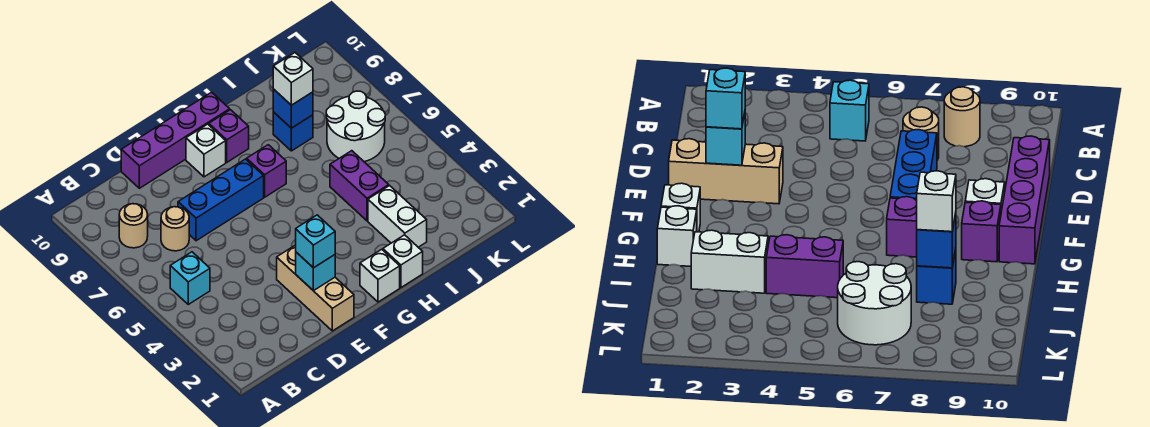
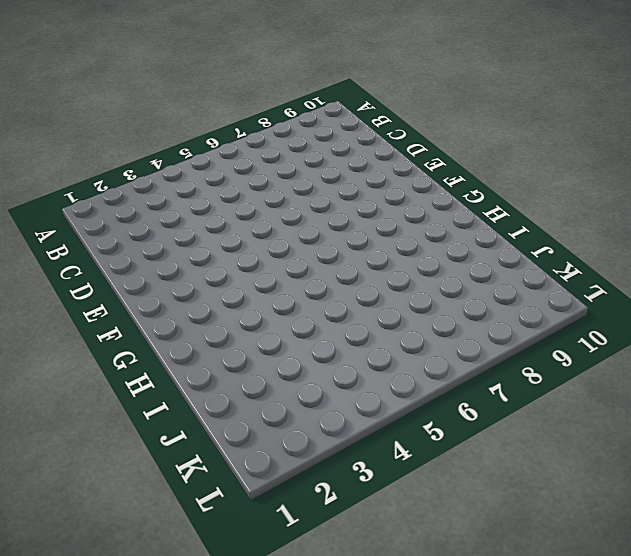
none -> cyan brick B5 level 1
none -> tan round brick B8 level 1
none -> tan round brick C7 level 1

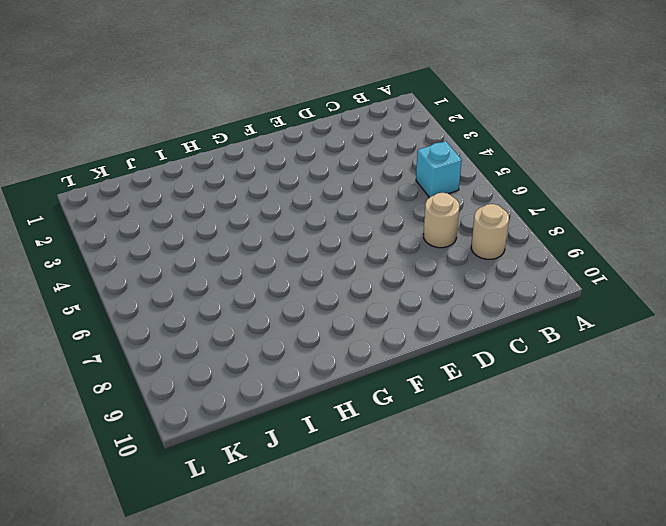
none -> blue brick D7:F7 level 1
none -> purple brick D10:G10 level 1
none -> tan brick E1:E3 level 1

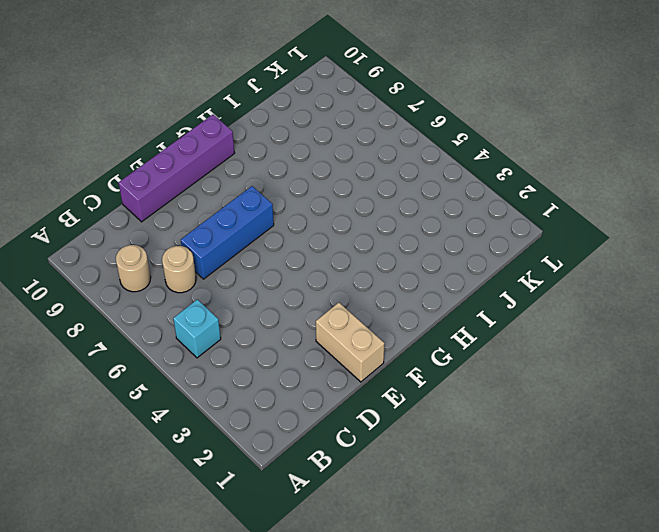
tan brick E1:E2 level 1 -> tan brick E1:E3 level 1
none -> white brick F9 level 1
none -> white brick G1 level 1
none -> purple brick G7 level 1

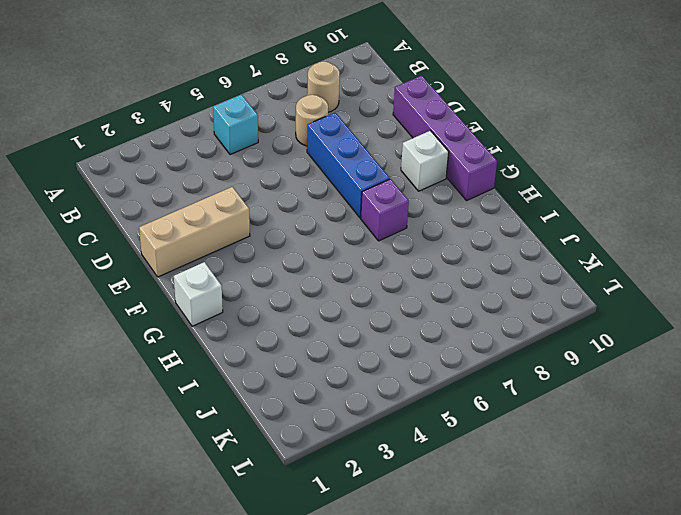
none -> purple brick G9 level 1
none -> white brick H1 level 1
none -> white brick I2:I3 level 1

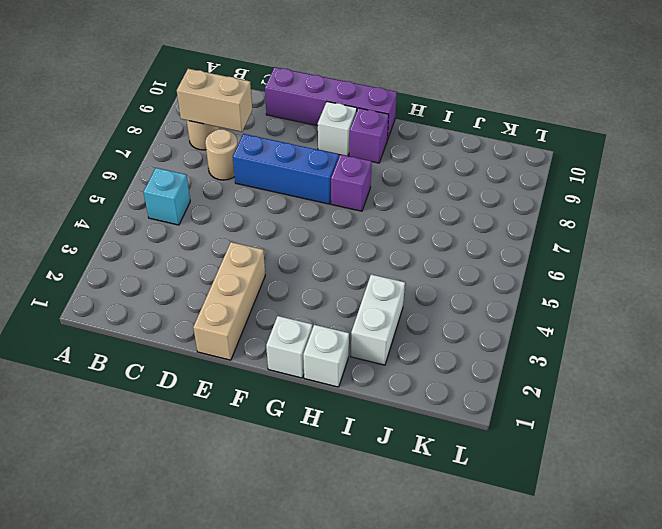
tan brick B8:C8 level 2 -> none
none -> purple brick I4:I5 level 1
none -> blue brick I8 level 1
none -> white round brick J6:K7 level 1

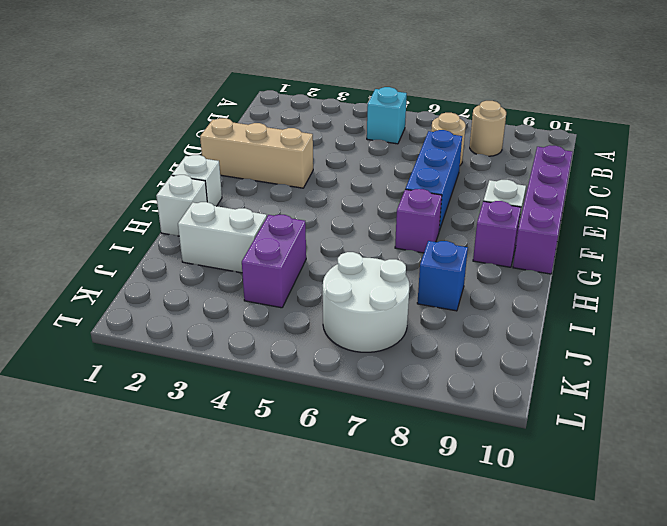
purple brick I4:J4 level 1 -> purple brick I4:I5 level 1
none -> cyan brick E2 level 2
none -> blue brick I8 level 2
none -> cyan brick E2 level 3

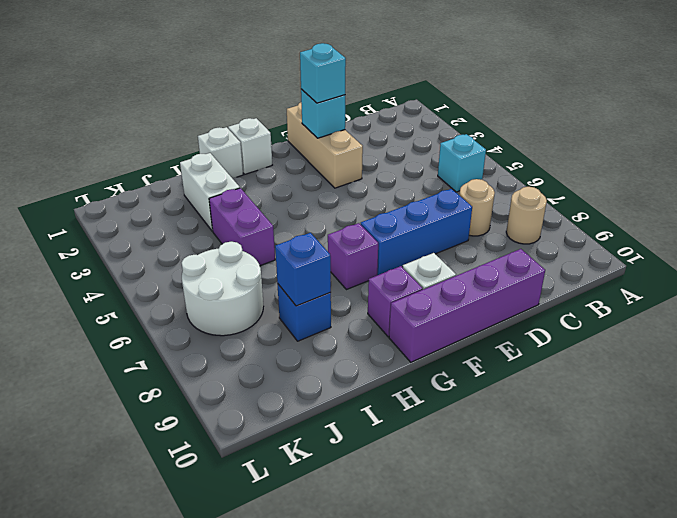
none -> white brick I8 level 3

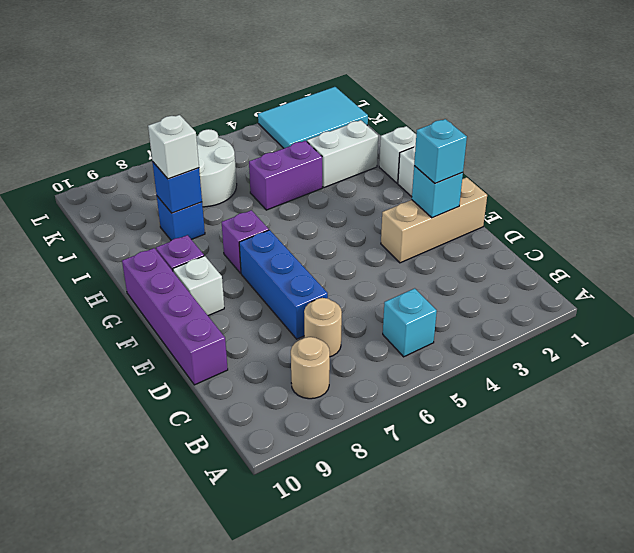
cyan tile K1:L3 level 1 -> none

